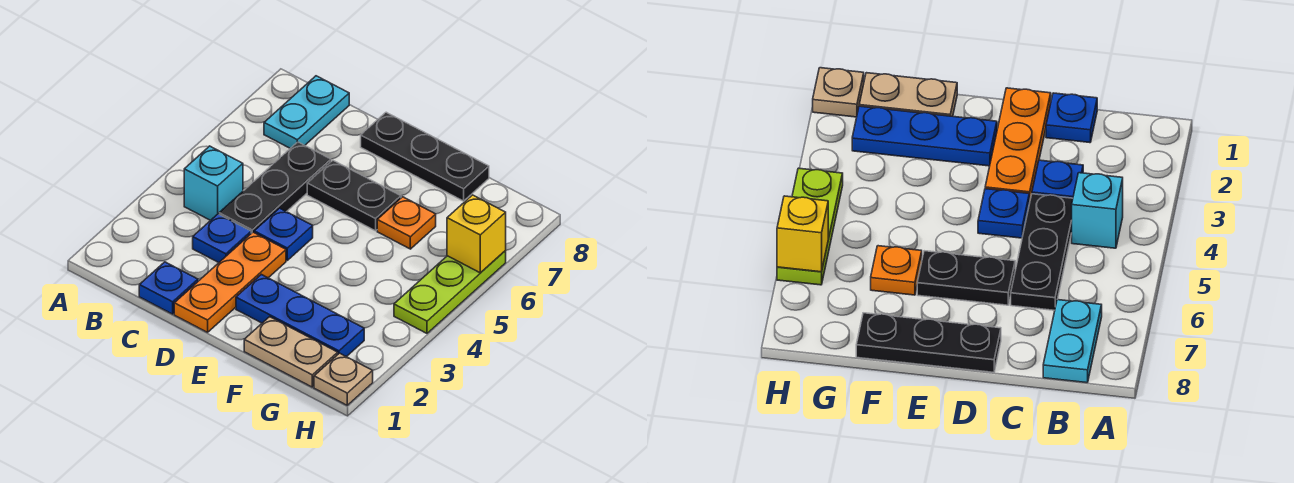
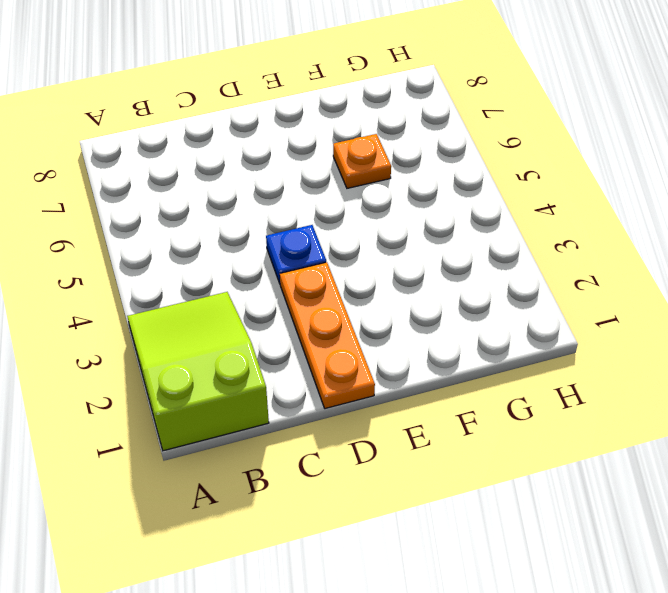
lime slope A1:B3 level 1 top 1 -> none
none -> cyan brick B4 level 1
none -> cyan plate B7:B8 level 1
none -> blue plate C1 level 1

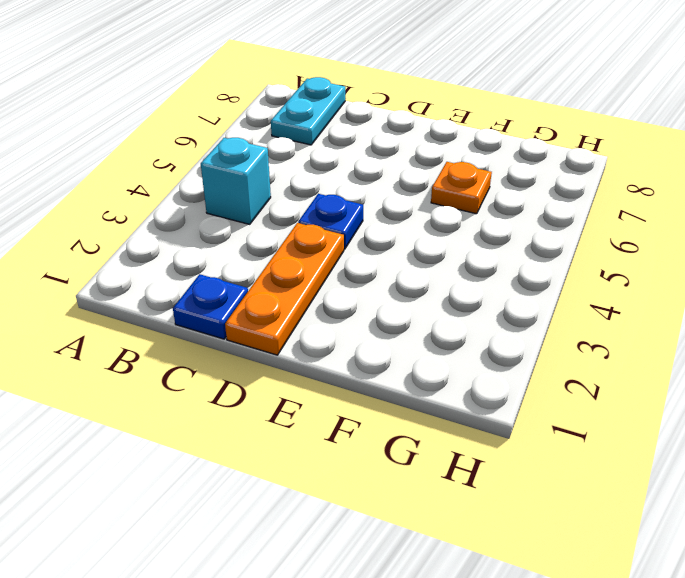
none -> blue plate C3 level 1
none -> black plate C4:C6 level 1
none -> black plate D6:E6 level 1

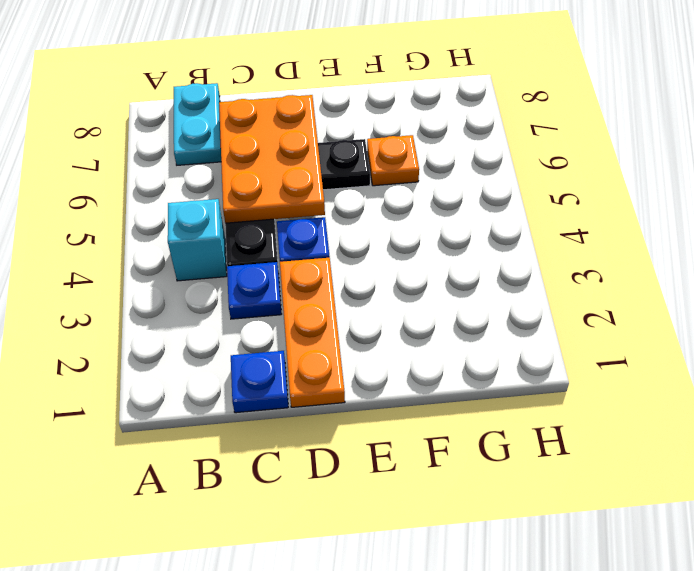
orange plate C5:D7 level 2 -> none
none -> black plate D8:F8 level 1
none -> blue plate E2:G2 level 1
none -> tan plate F1:G1 level 1

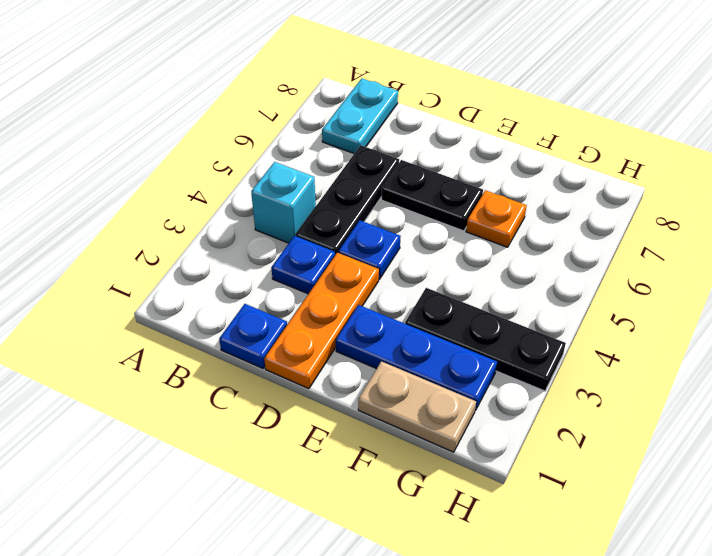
black plate F3:H3 level 1 -> black plate D8:F8 level 1
none -> tan plate H1 level 1
none -> lime plate H4:H6 level 1
none -> yellow brick H6 level 2

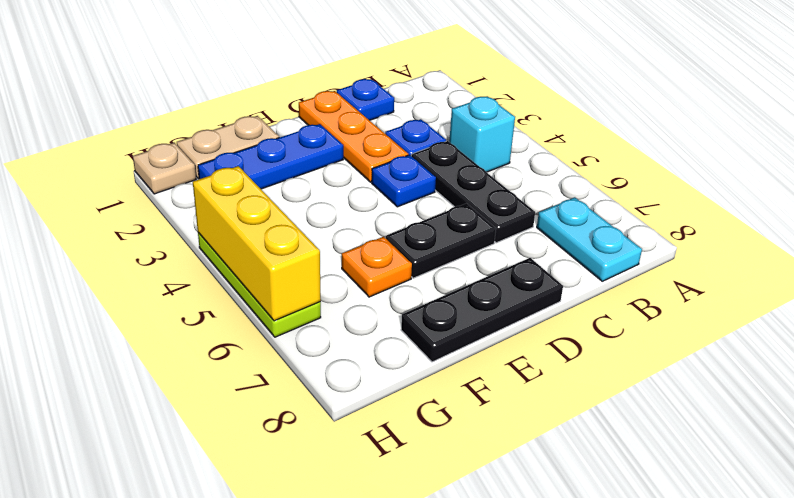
yellow brick H4:H6 level 2 -> yellow brick H6 level 2

